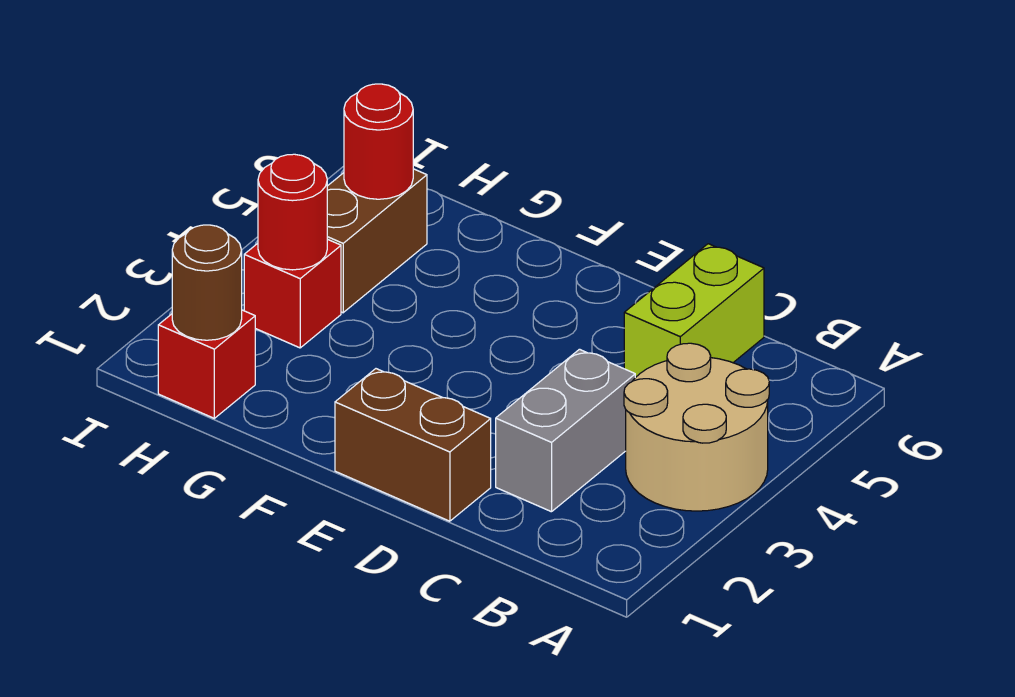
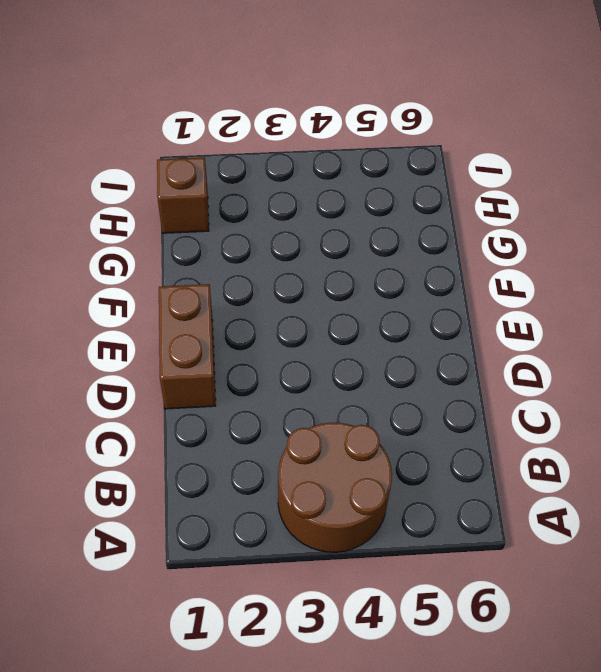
brown round brick A3:B4 level 1 -> tan round brick A3:B4 level 1
brown brick H1 level 1 -> red brick H1 level 1
none -> grey brick C2:C3 level 1
none -> lime brick C5:C6 level 1

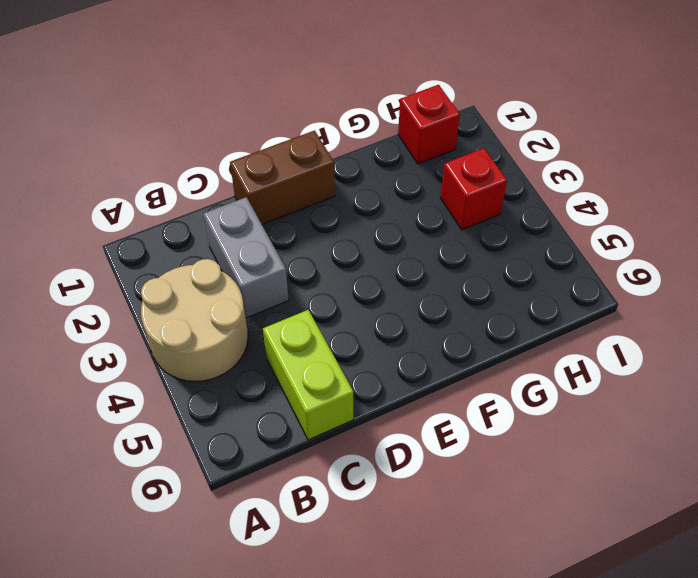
none -> brown brick H4:H5 level 1
none -> brown round brick H1 level 2

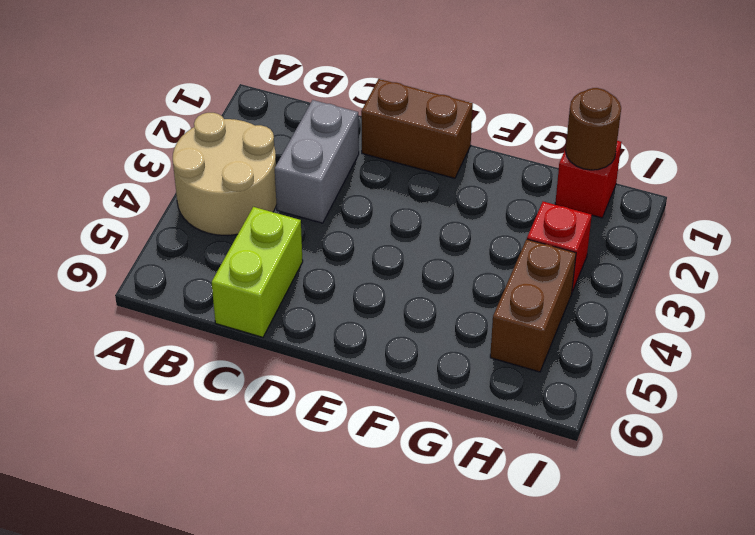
none -> red round brick H3 level 2
none -> red round brick H5 level 2

